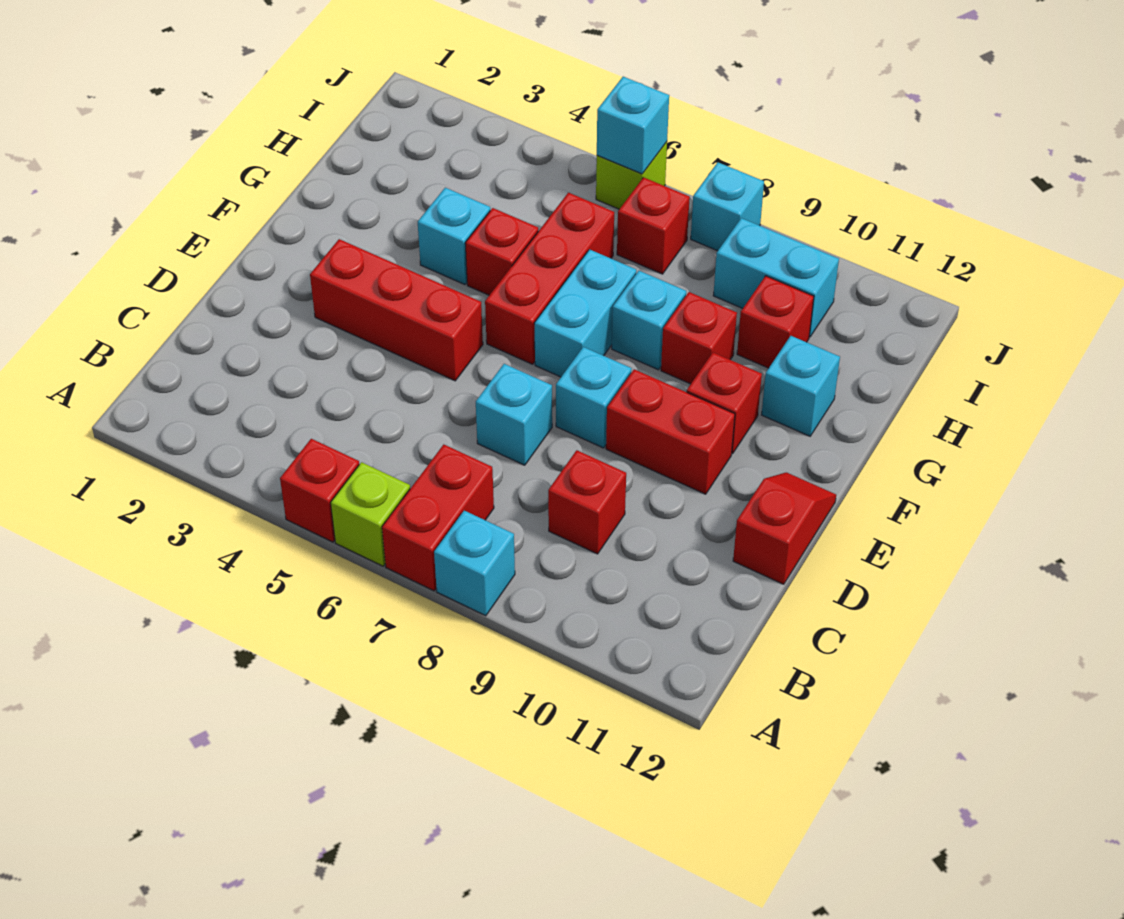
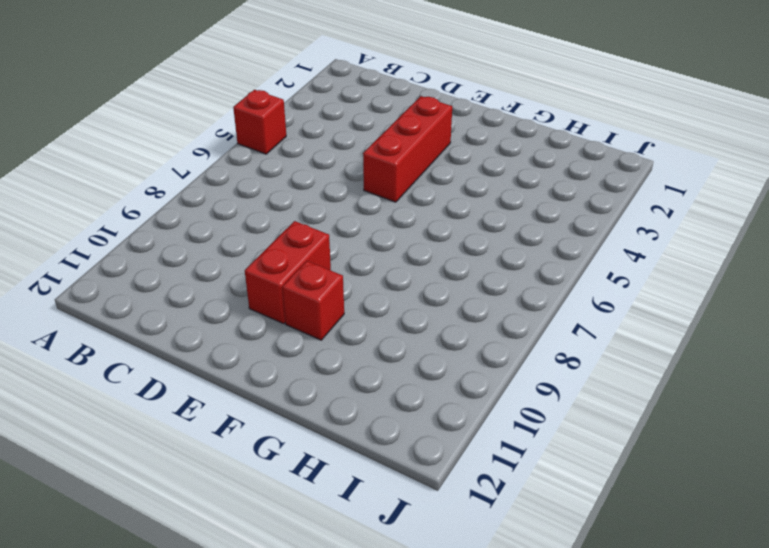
none -> lime brick A6 level 1
none -> red brick A7:B7 level 1
none -> cyan brick A8 level 1

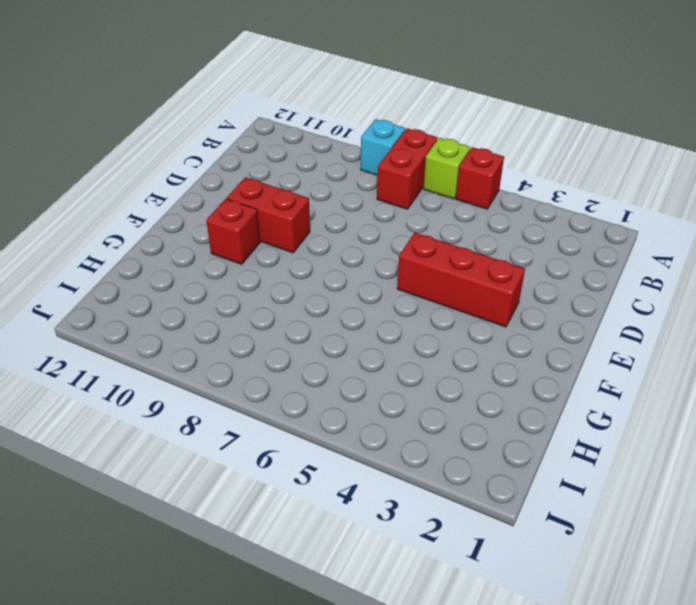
none -> red brick C9 level 1
none -> cyan brick D7 level 1
none -> red slope D12:E12 level 1 top D

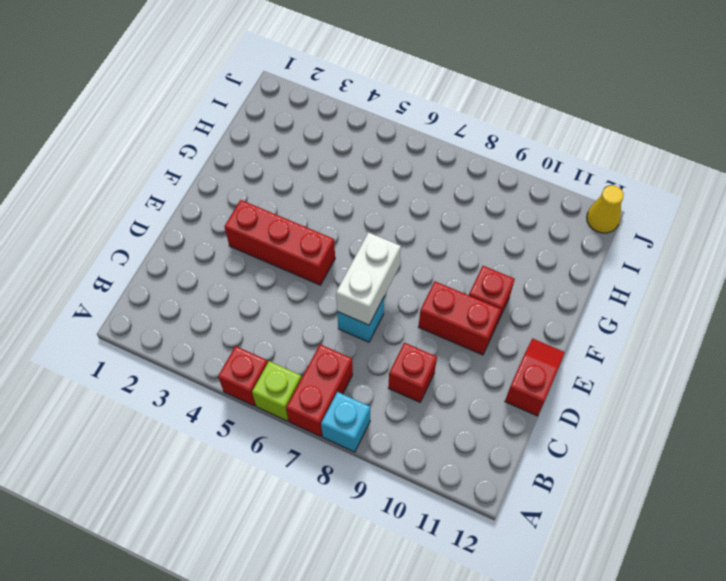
white brick D7:E7 level 2 -> none
yellow cone J12 level 1 -> none
none -> cyan brick E8 level 1
none -> red brick F6:H6 level 1
none -> cyan brick F7:G7 level 1

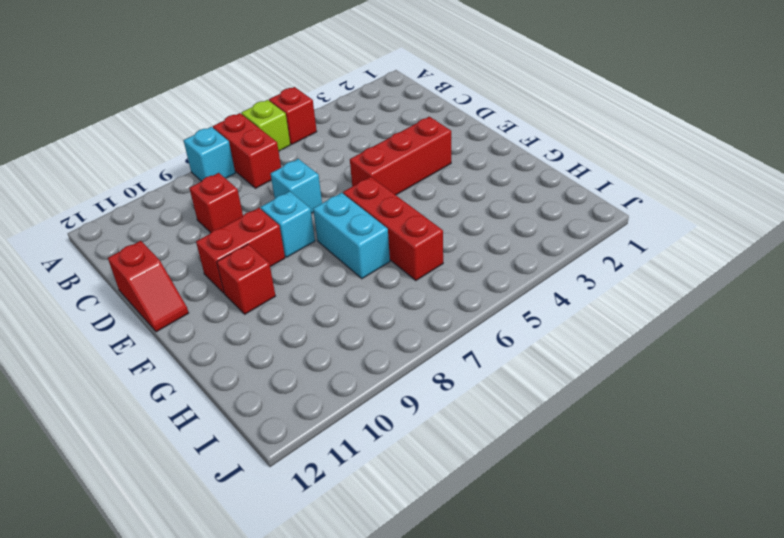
none -> cyan brick G4 level 1
none -> red brick G5 level 1
none -> cyan brick G8 level 1

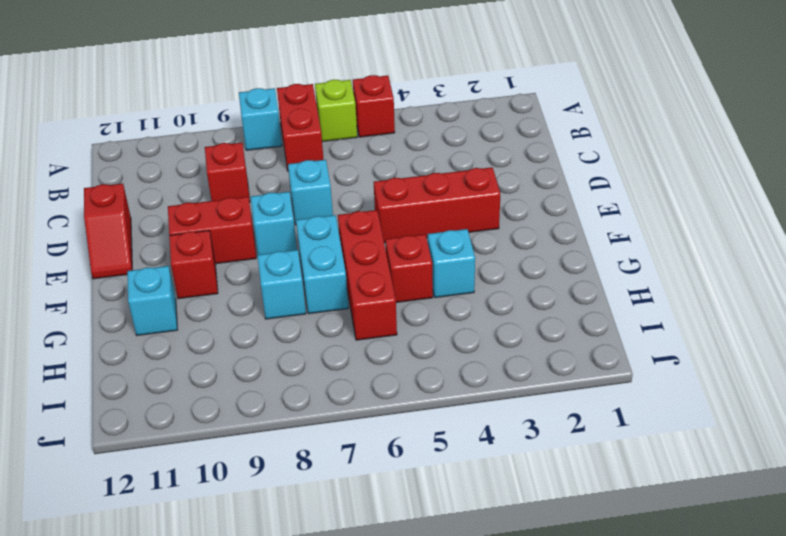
none -> red brick G9 level 1
none -> red brick H10 level 1
none -> red brick I7 level 1

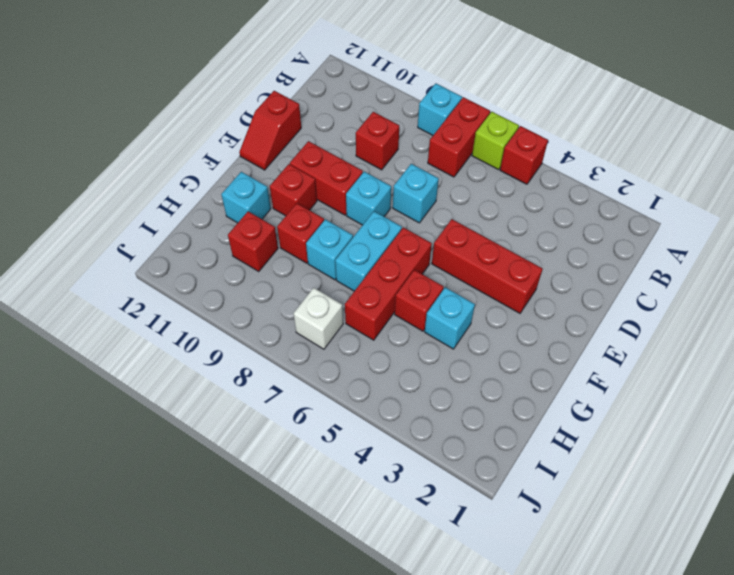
white brick I7 level 1 -> red brick I7 level 1
none -> cyan brick I9:I10 level 1
none -> lime brick J6 level 1
none -> cyan brick J8 level 1

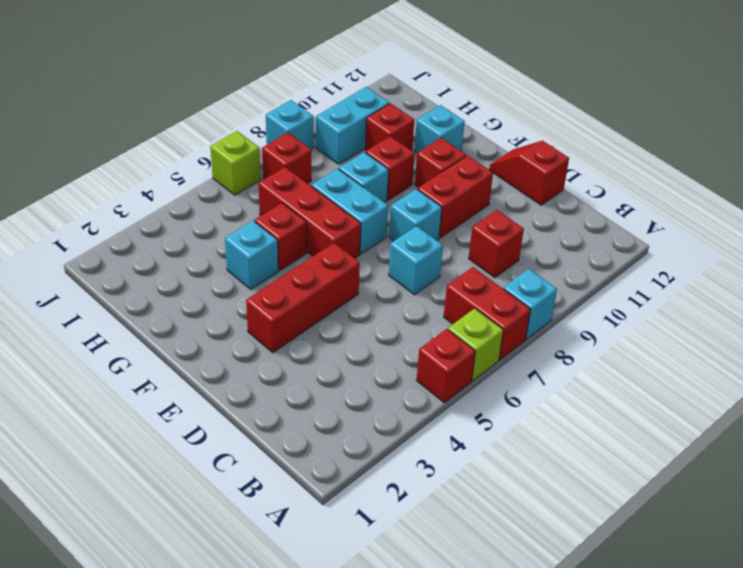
none -> cyan brick J6 level 2

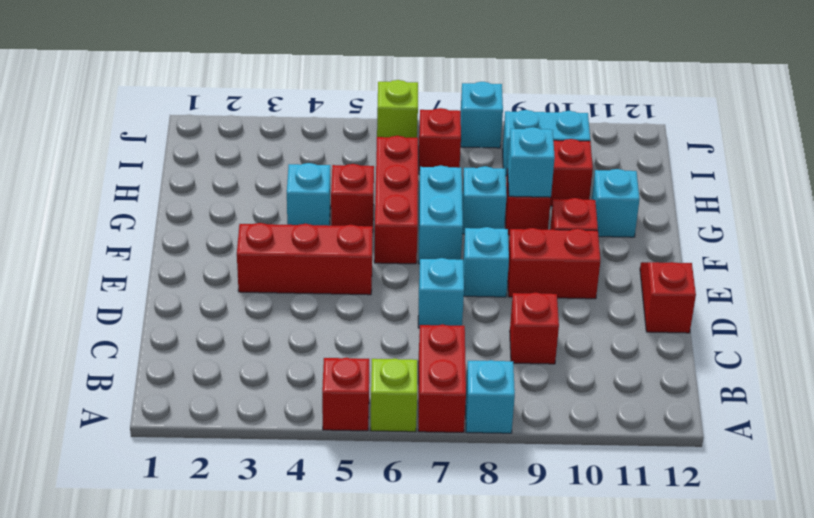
cyan brick G9 level 2 -> cyan brick J6 level 2

